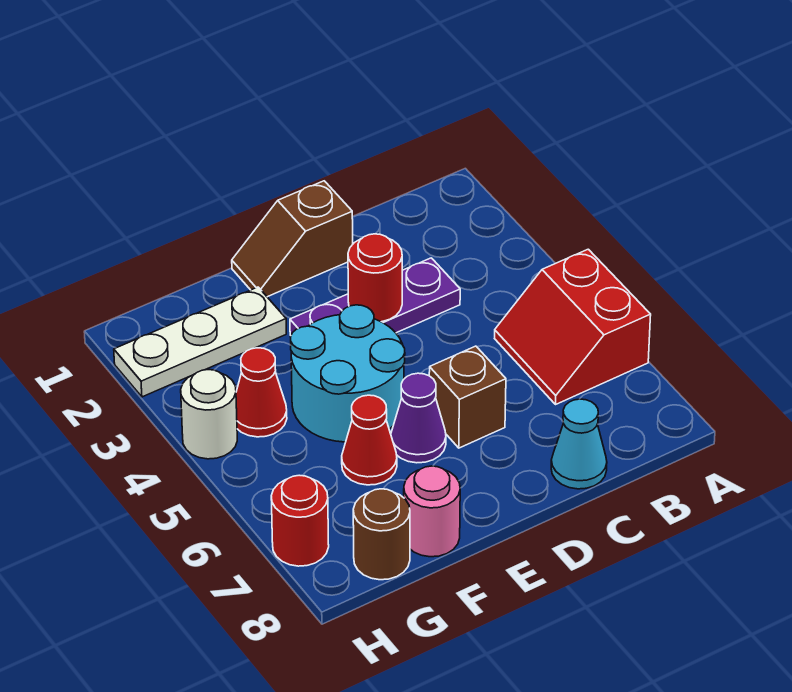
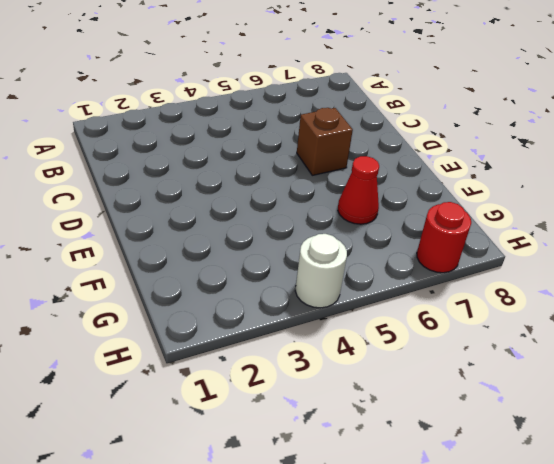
none -> red slope A5:B6 level 1 top A
none -> purple plate C3:E3 level 1
none -> cyan cone C8 level 1

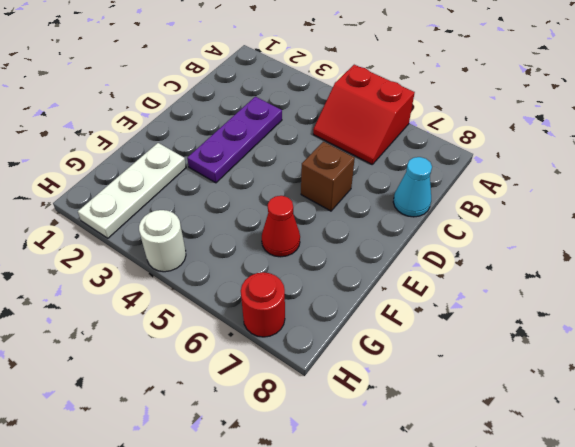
none -> brown slope D1:E1 level 1 top D
none -> cyan round brick E4:F5 level 1
none -> purple cone E6 level 1

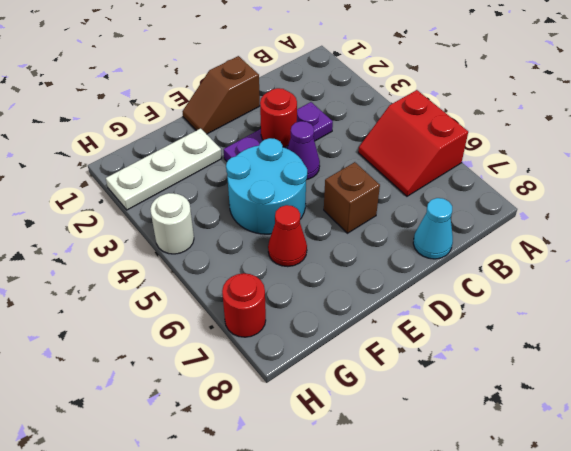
purple cone D4 level 1 -> purple cone E6 level 1
none -> pink round brick F8 level 1
none -> red cone G4 level 1
none -> brown round brick G8 level 1

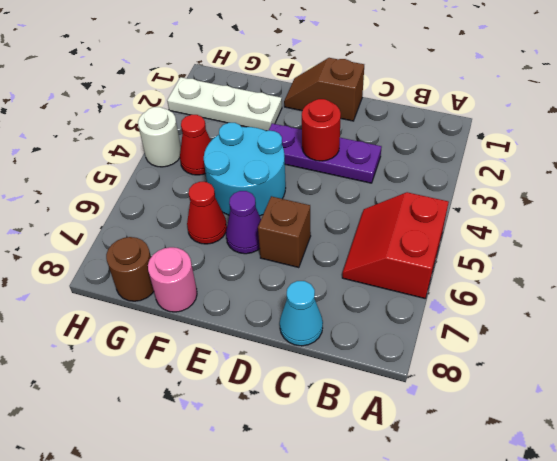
none -> red round brick H7 level 1

